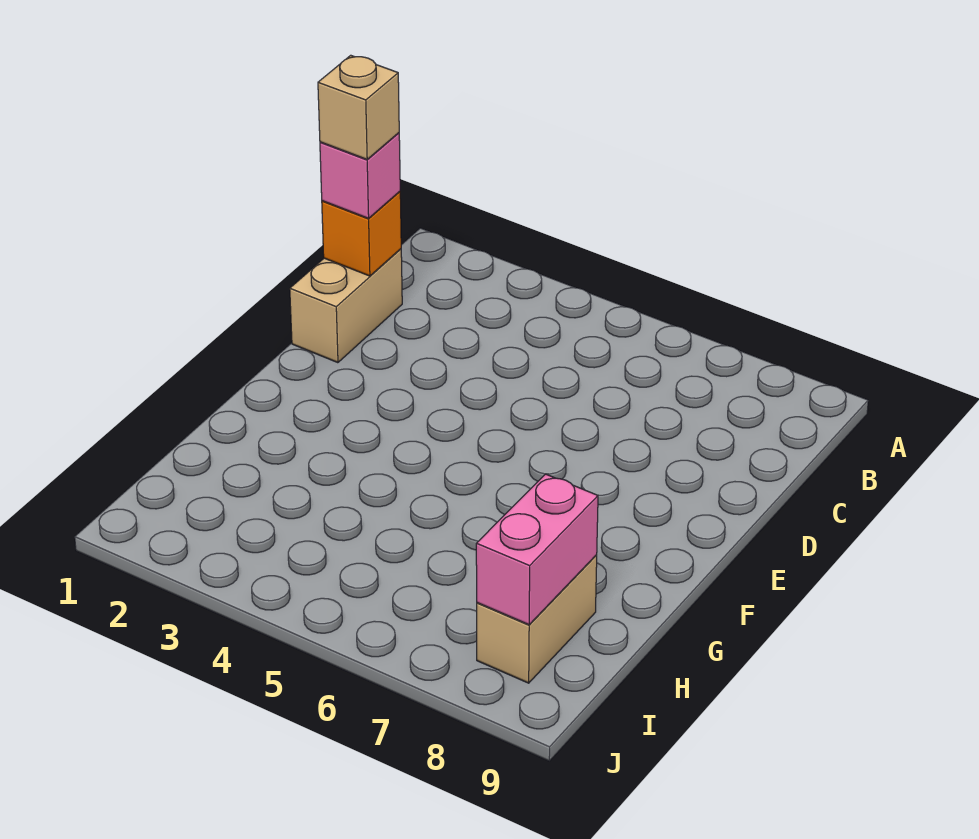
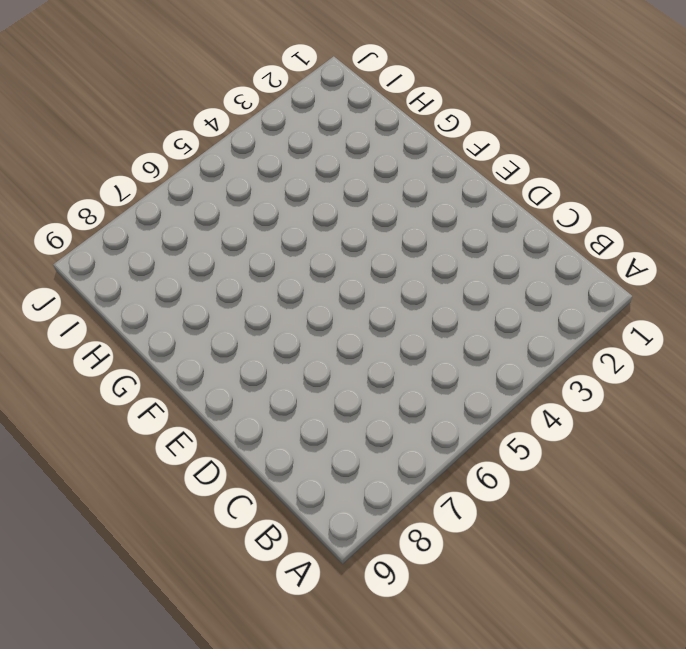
none -> tan brick C1:D1 level 1
none -> tan brick H8:I8 level 1

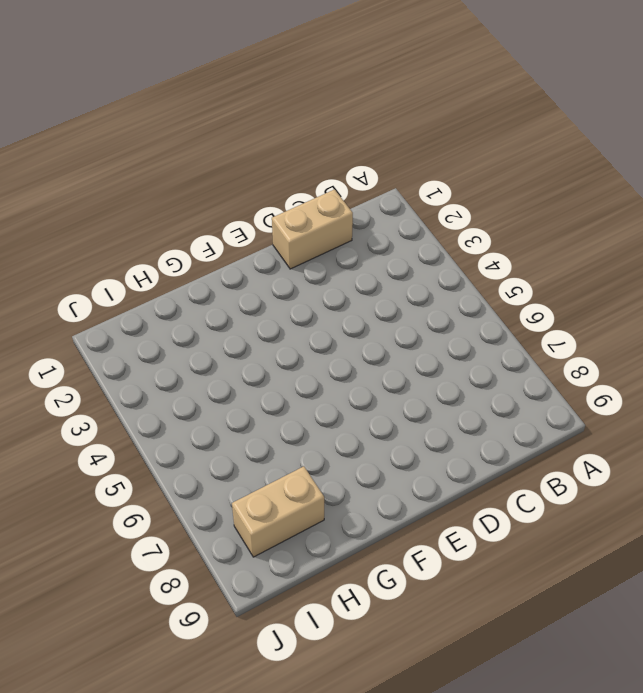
none -> orange brick C1 level 2
none -> pink brick H8:I8 level 2

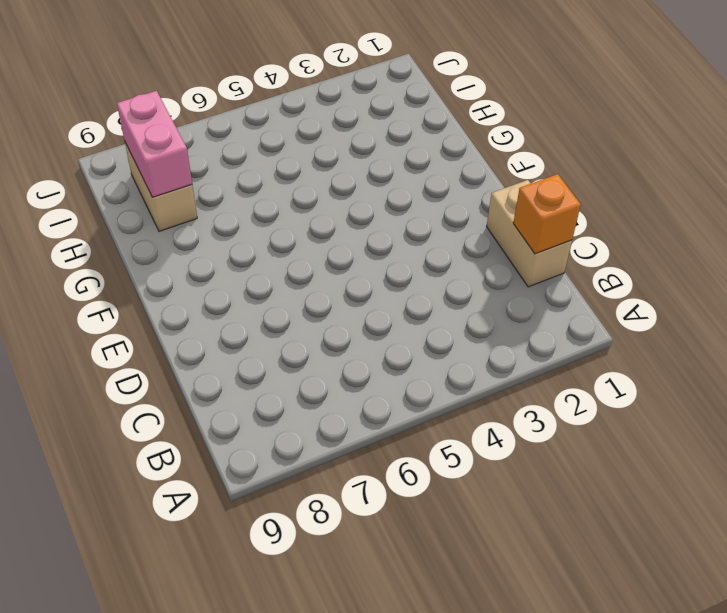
none -> pink brick C1 level 3
none -> tan brick C1 level 4

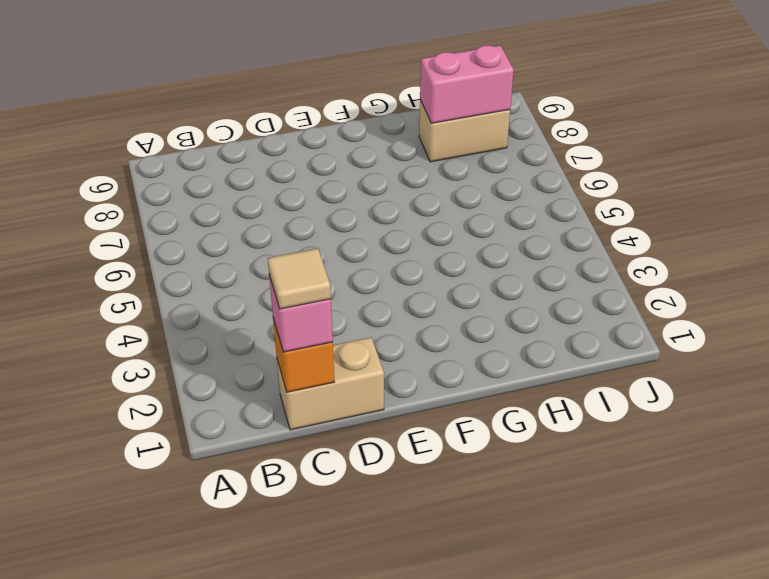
tan tile C1 level 4 -> tan brick C1 level 4

